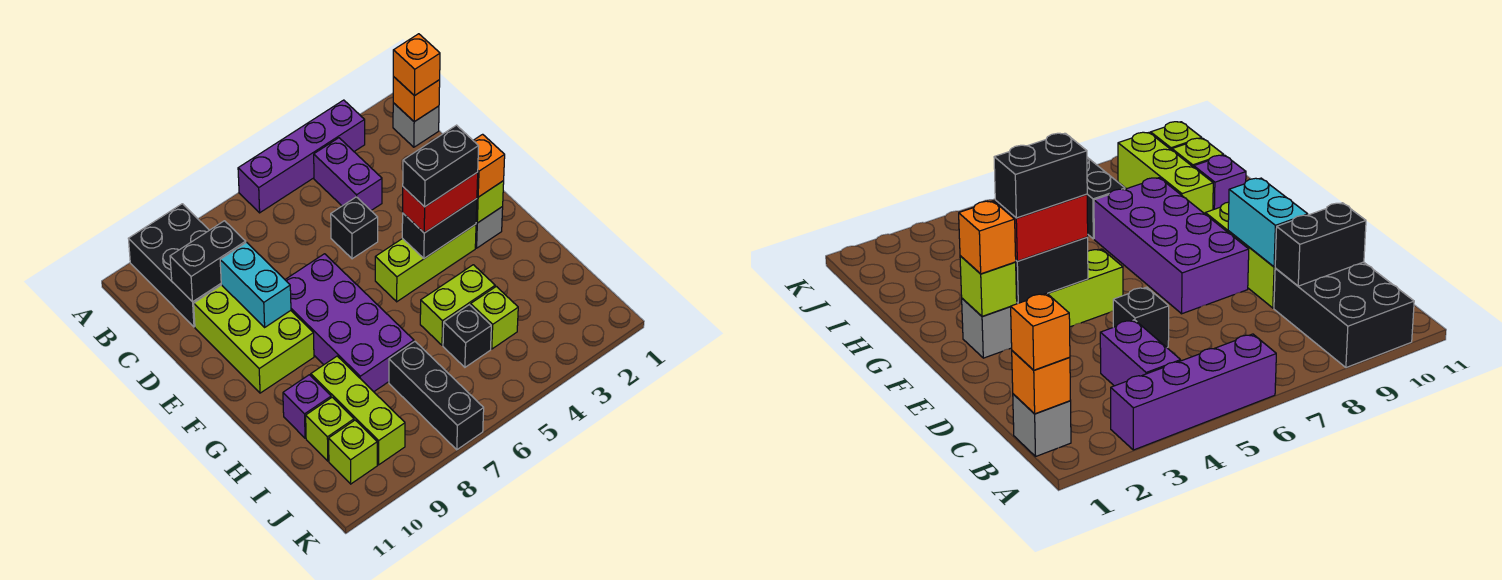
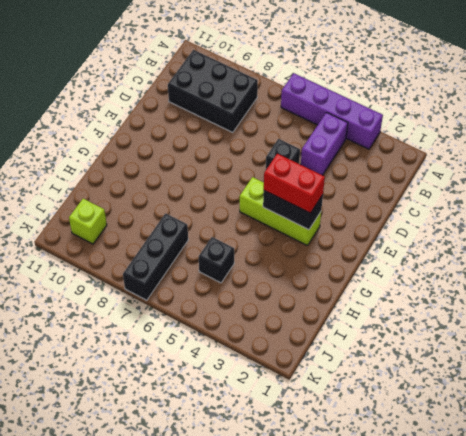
black brick B8:C10 level 1 -> black brick A9:C10 level 1
none -> grey brick B1 level 1
none -> lime brick D9:F10 level 1
none -> purple brick E7:H8 level 1

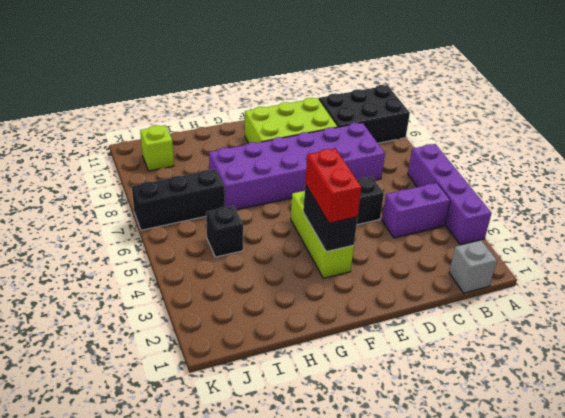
purple brick C7:H8 level 1 -> purple brick E7:H8 level 1
none -> grey brick F2 level 1
none -> lime brick H4:H5 level 1
none -> lime brick H9:J9 level 1

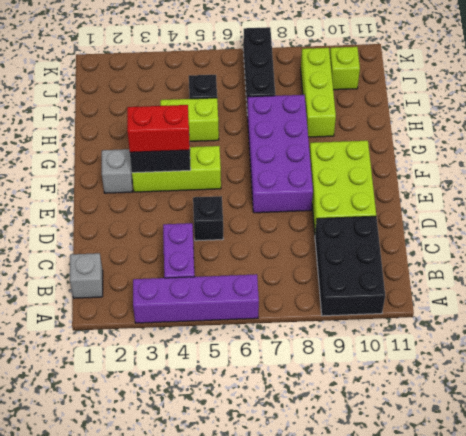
none -> purple brick H10 level 1
none -> lime brick I4 level 1
none -> lime brick I10 level 1

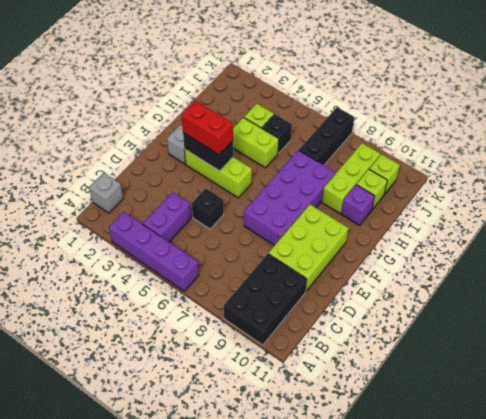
none -> orange brick B1 level 2
none -> black brick C9:C10 level 2
none -> cyan brick D9:E9 level 2

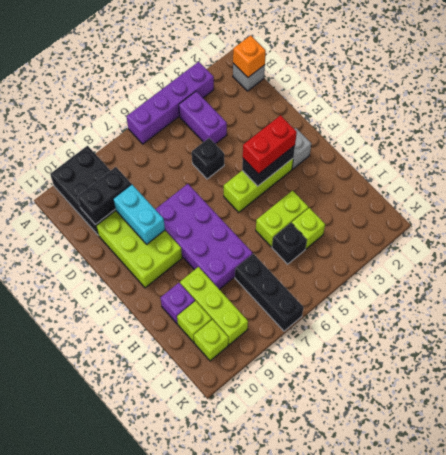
none -> lime brick F2 level 2
none -> orange brick B1 level 3
none -> orange brick F2 level 3

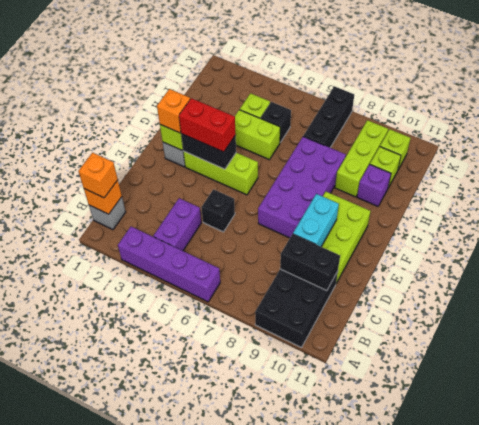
none -> black brick F3:F4 level 4

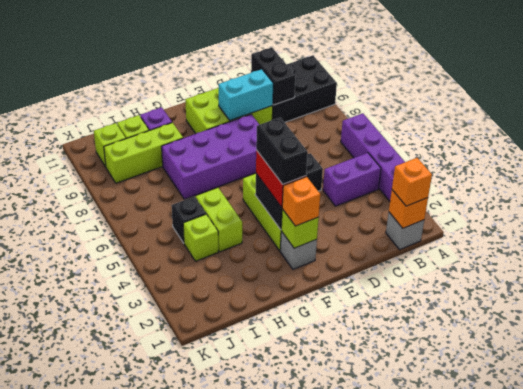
none -> black brick I7:K7 level 1

